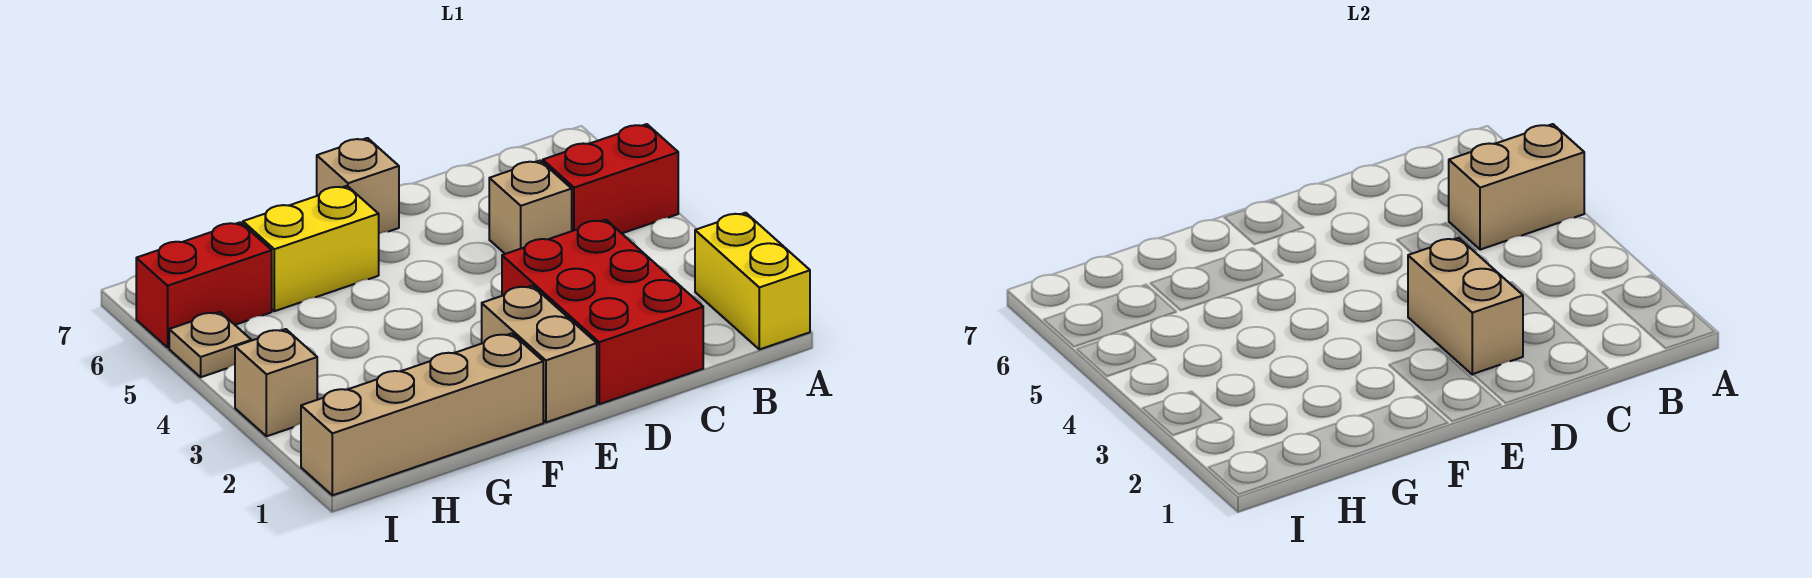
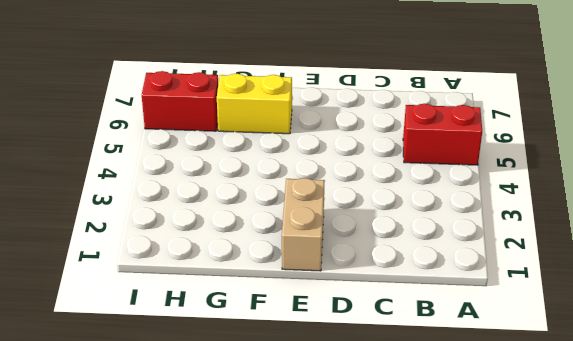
none -> yellow brick A1:A2 level 1
none -> red brick C1:D3 level 1
none -> tan brick C5 level 1

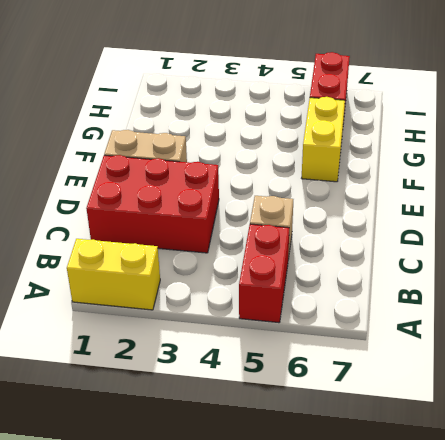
none -> tan brick E7 level 1
none -> tan brick F1:I1 level 1
none -> tan brick I3 level 1

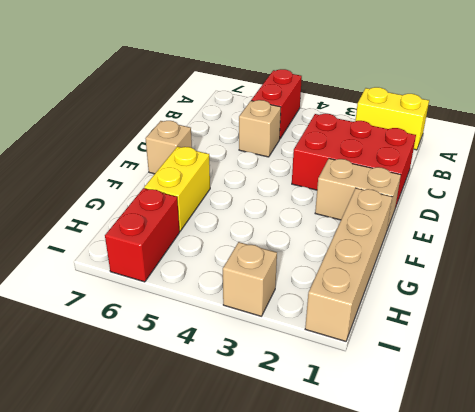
none -> tan plate I5 level 1
none -> tan brick A5:B5 level 2
none -> tan brick D2:D3 level 2

